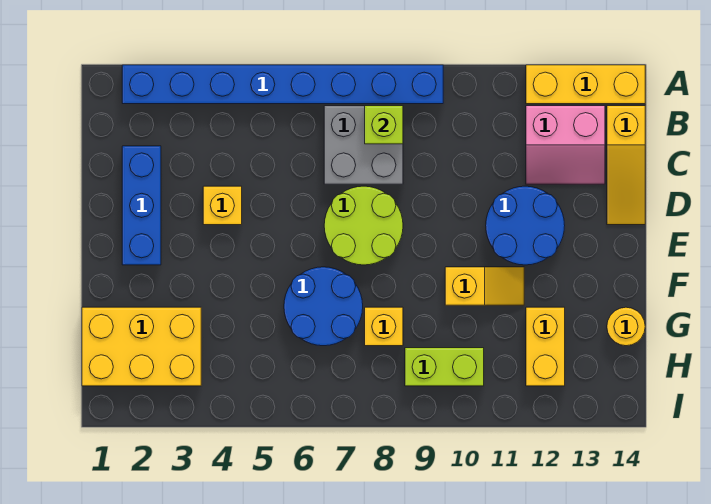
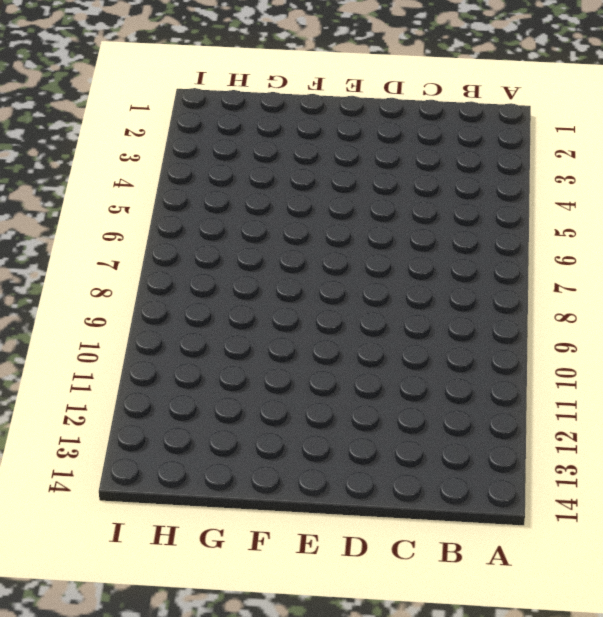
none -> blue brick A2:A9 level 1
none -> yellow brick A12:A14 level 1
none -> grey brick B7:C8 level 1

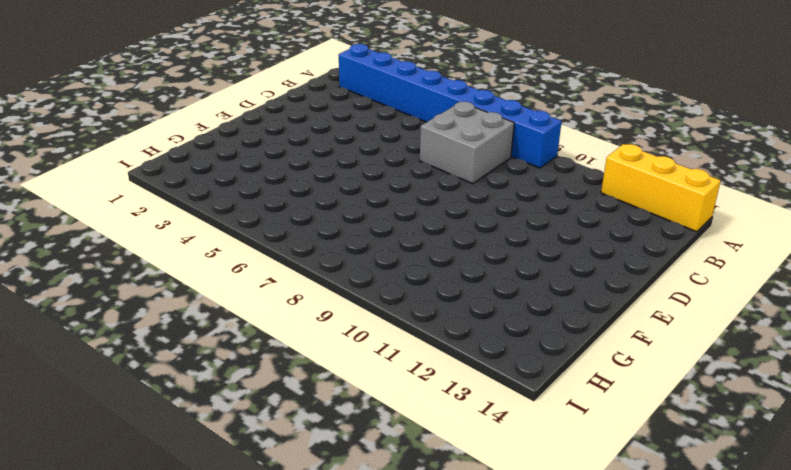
none -> pink slope B12:C13 level 1 top B
none -> yellow slope B14:D14 level 1 top B
none -> blue brick C2:E2 level 1

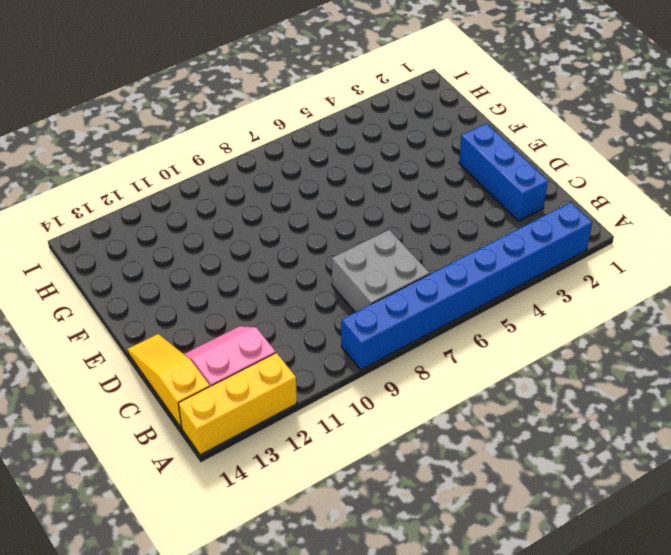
none -> yellow brick D4 level 1
none -> lime round brick D7:E8 level 1
none -> blue round brick D11:E12 level 1

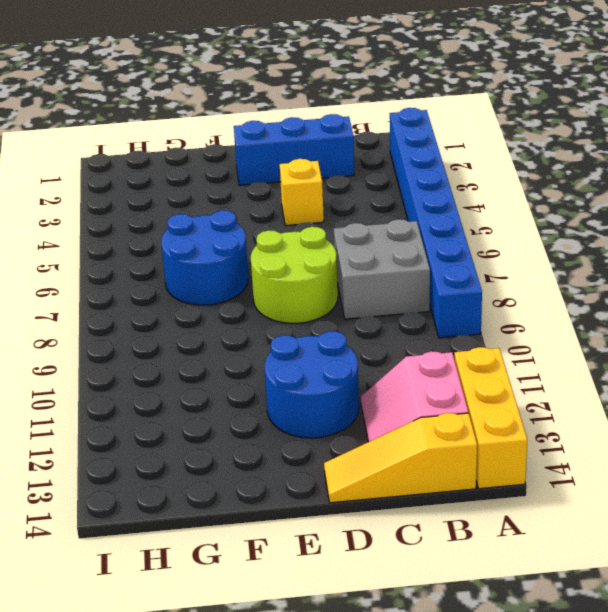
none -> yellow slope F10:F11 level 1 top 10
none -> yellow brick G1:H3 level 1
none -> yellow brick G8 level 1

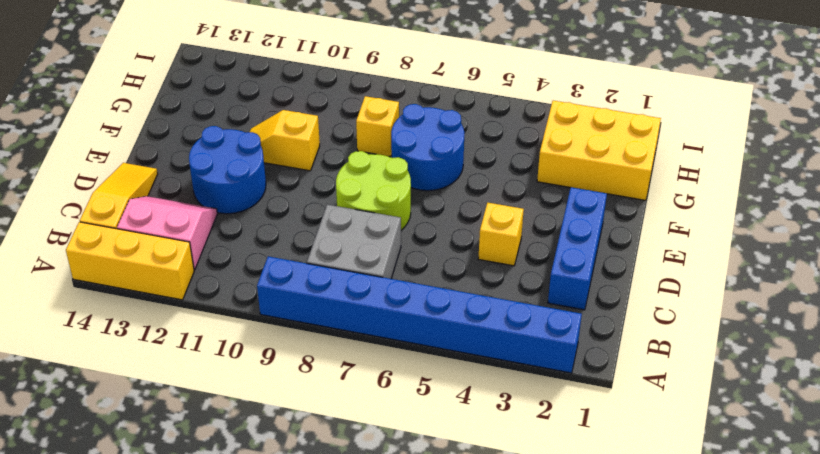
none -> yellow brick G12:H12 level 1
none -> yellow round brick G14 level 1
none -> lime brick H9:H10 level 1

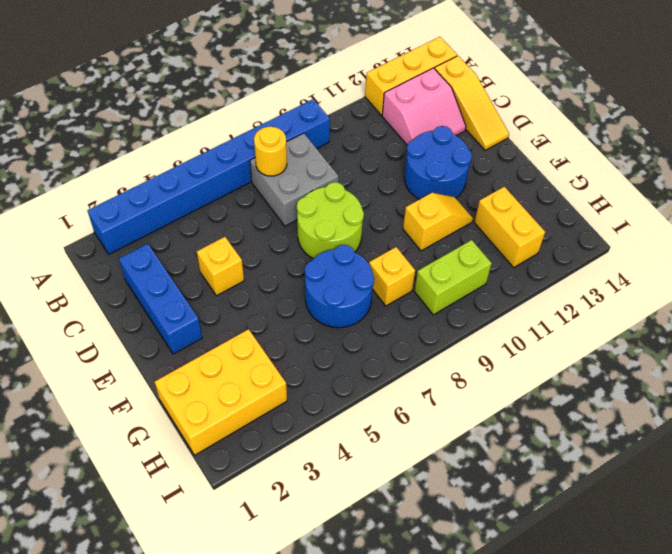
yellow round brick B7 level 2 -> yellow round brick G14 level 1
none -> lime brick B8 level 2

